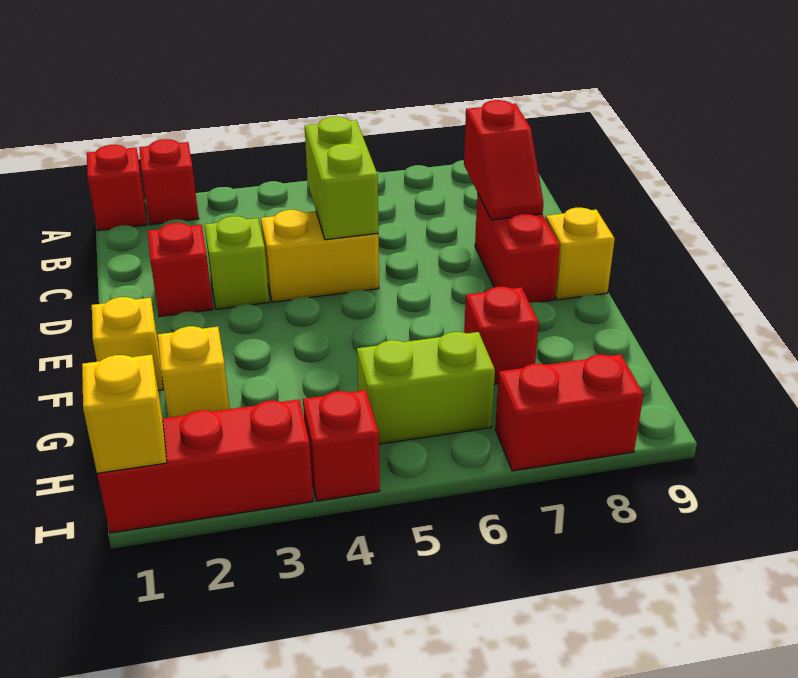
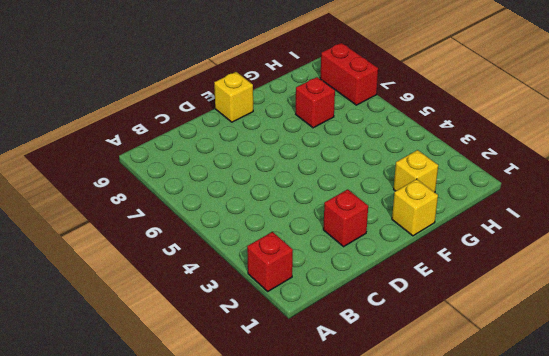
none -> red brick A1 level 1
none -> lime brick D3 level 1
none -> yellow brick D4:D5 level 1

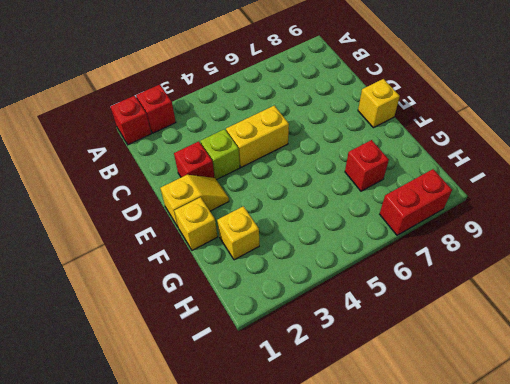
yellow slope E1:E2 level 1 top 1 -> none
none -> red brick D8:E8 level 1
none -> lime brick H5:H6 level 1
none -> red brick I1:I3 level 1

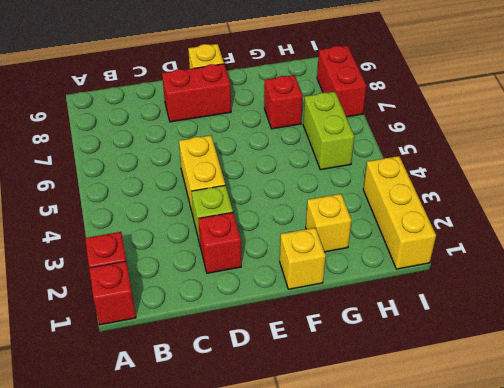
yellow brick I1:I3 level 1 -> red brick I1:I3 level 1
none -> red brick I4 level 1
none -> lime brick C5:D5 level 2
none -> red slope C8:D8 level 2 top C

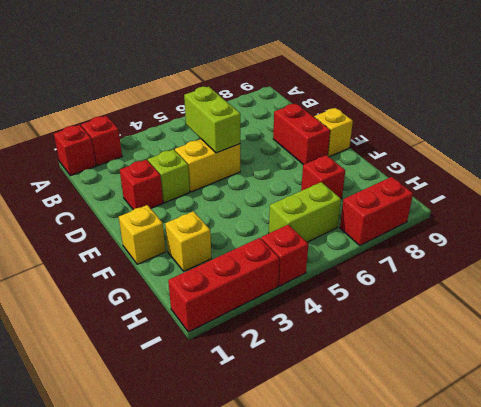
none -> red slope C8:D8 level 2 top C
none -> yellow brick I1 level 2

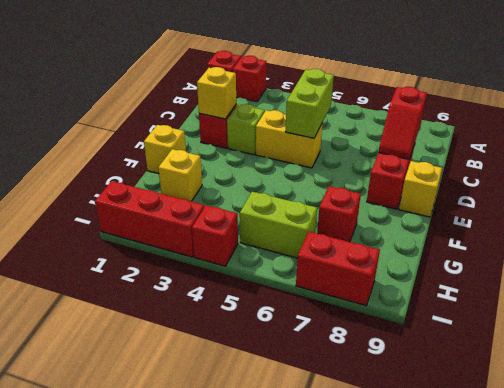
yellow brick D2 level 2 -> yellow brick I1 level 2

